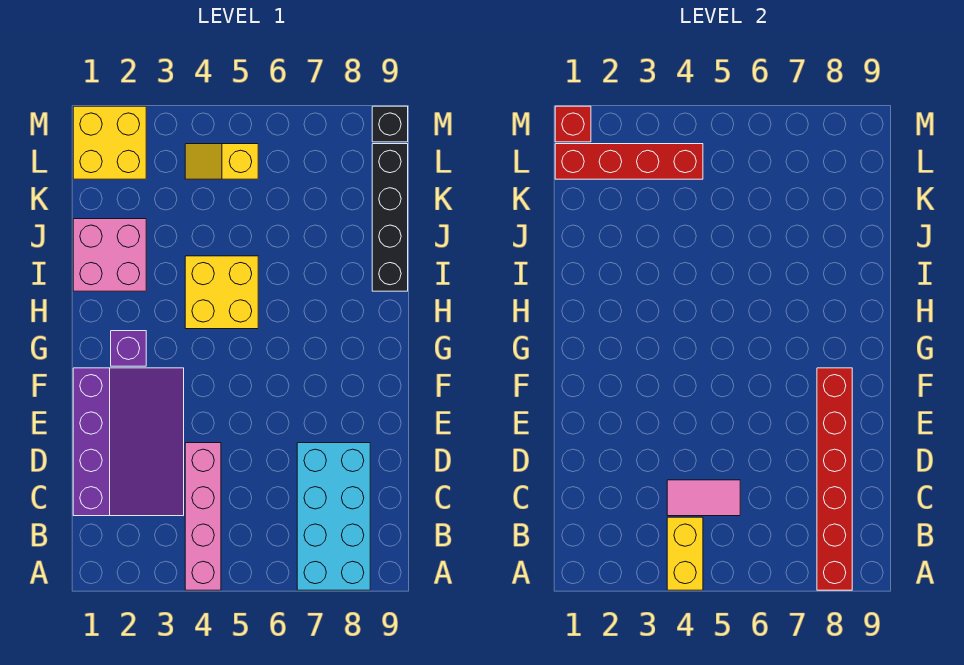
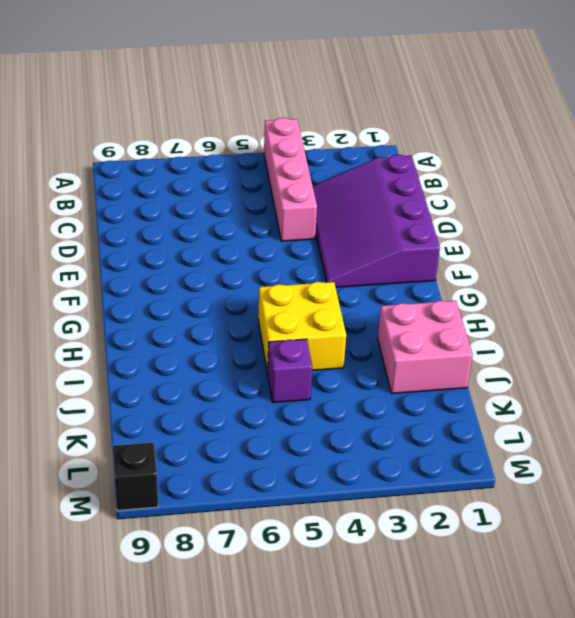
purple brick J5 level 1 -> purple brick G2 level 1
none -> cyan brick A7:D8 level 1
none -> black brick I9:L9 level 1
none -> yellow brick L1:M2 level 1

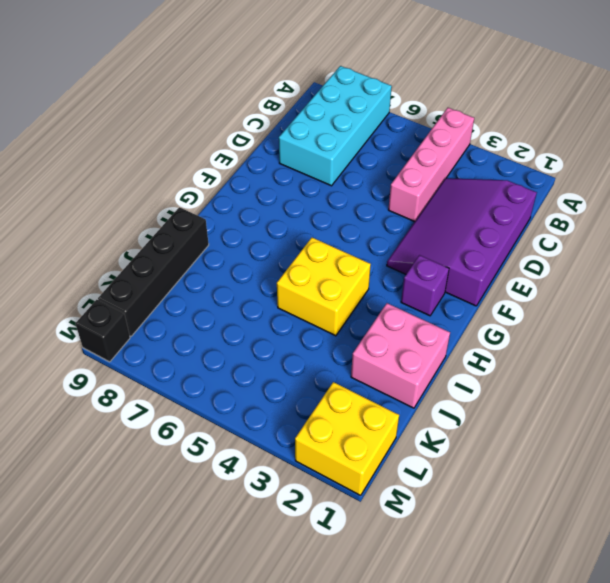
none -> yellow slope L4:L5 level 1 top 5
none -> yellow brick A4:B4 level 2
none -> red brick A8:F8 level 2

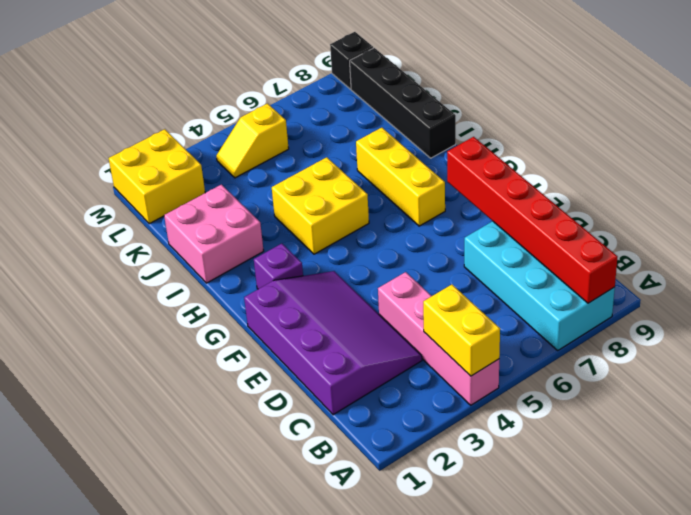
yellow brick G7:I7 level 1 -> none
none -> pink tile C4:C5 level 2
none -> red brick L1:L4 level 2
none -> red brick M1 level 2

